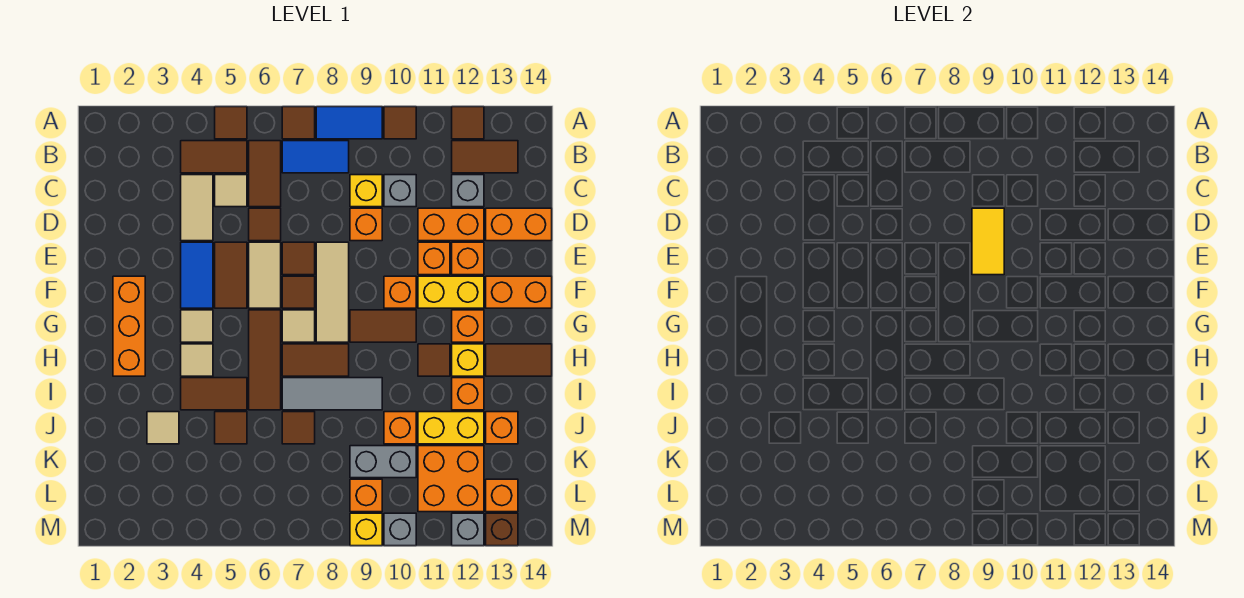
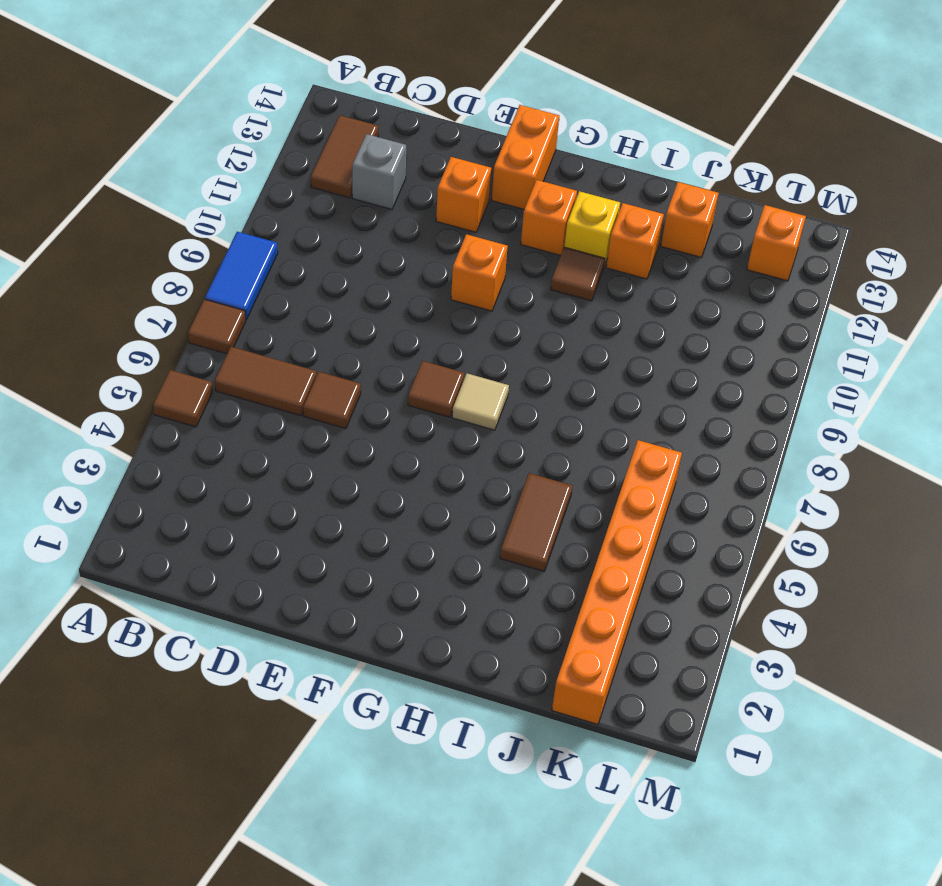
orange brick K1:K6 level 1 -> none
none -> brown tile A10 level 1
none -> brown tile A12 level 1
none -> brown tile B4:B5 level 1
none -> blue tile B7:B8 level 1

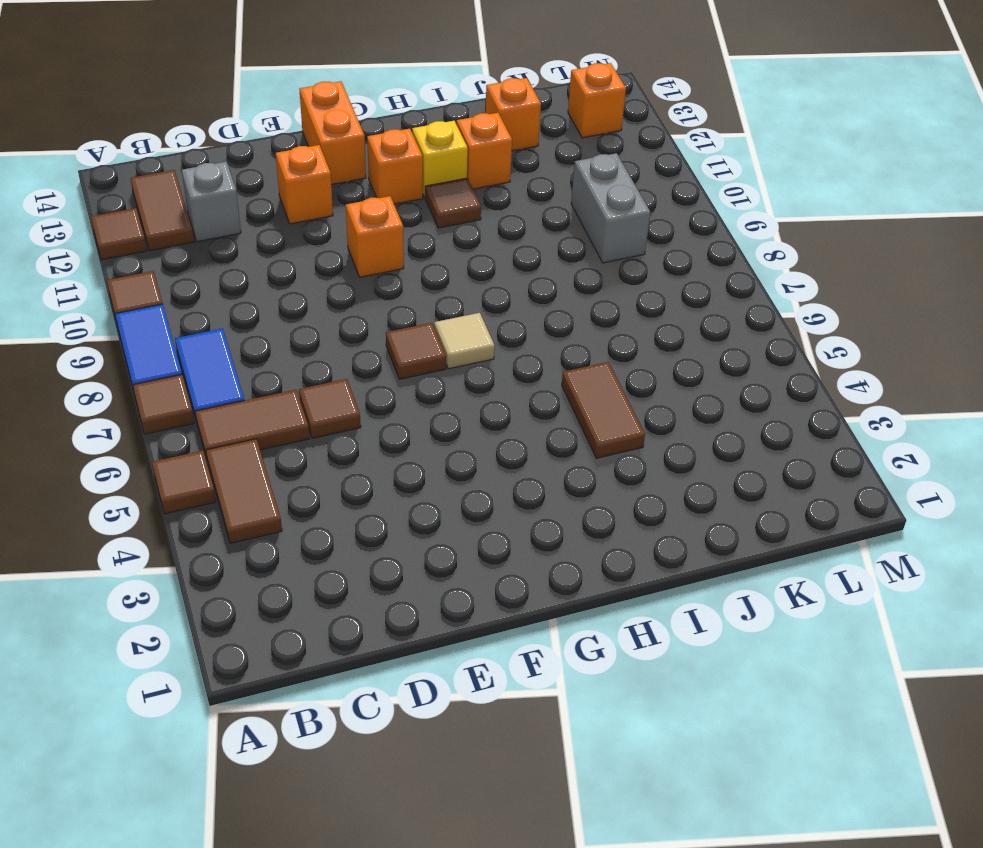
none -> tan tile C4:D4 level 1
none -> tan tile C5 level 1
none -> yellow brick C9 level 1
none -> grey brick C10 level 1

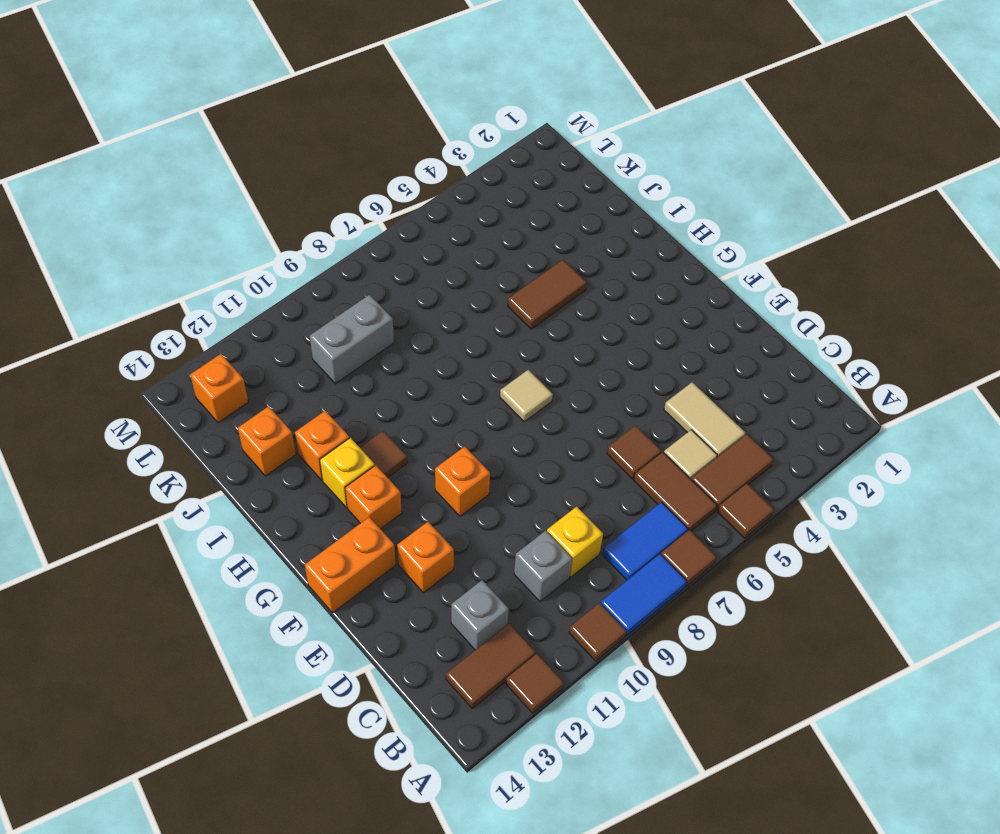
none -> orange brick D9 level 1
none -> orange brick D11:D12 level 1
none -> orange brick D13:D14 level 1
none -> blue tile E4:F4 level 1

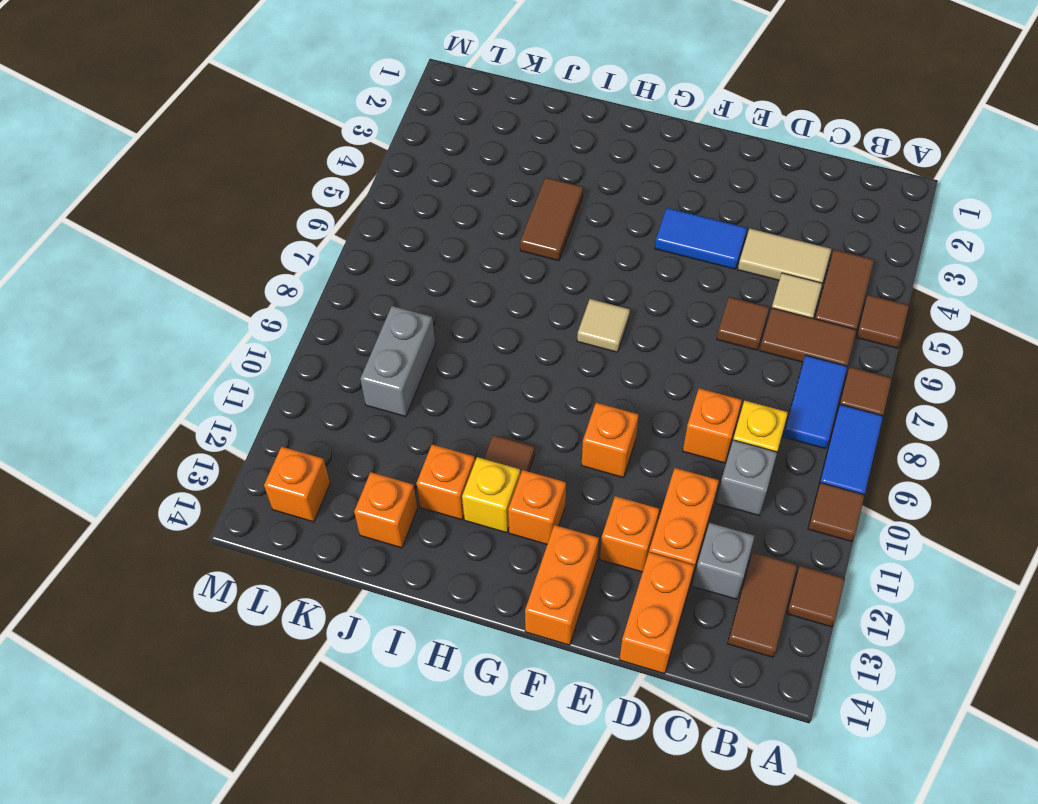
none -> brown tile E5:F5 level 1
none -> tan tile E6:F6 level 1
none -> brown tile E7 level 1
none -> tan tile E8:G8 level 1

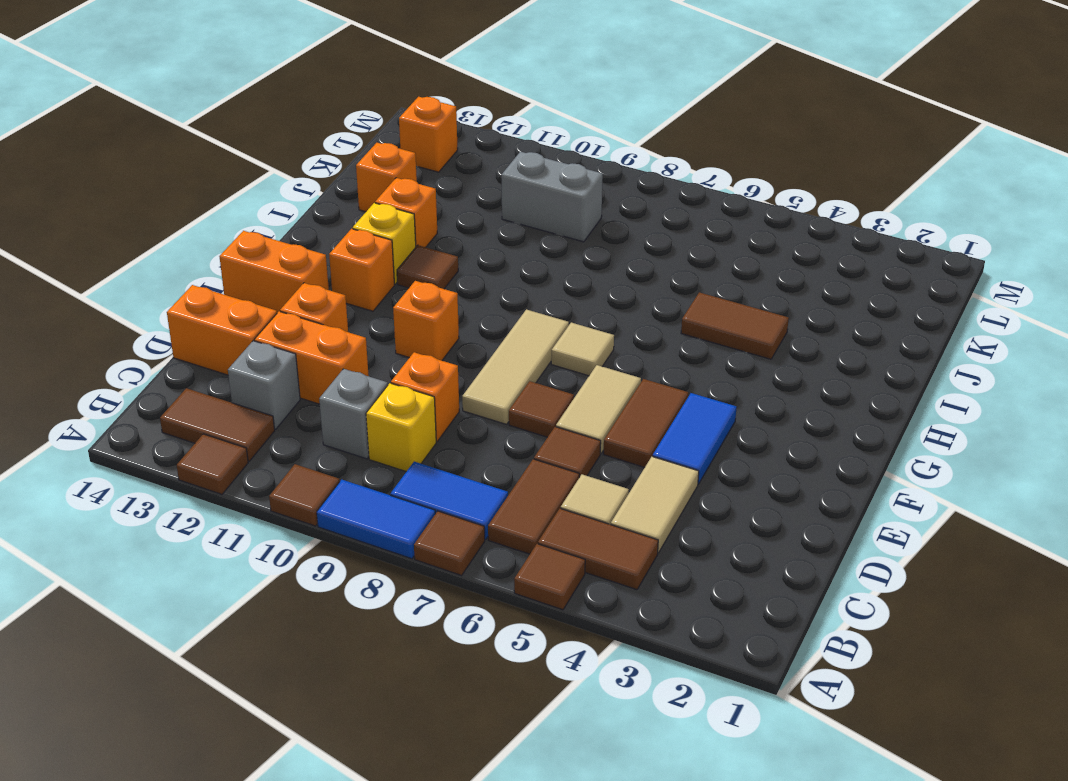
none -> orange brick E11 level 1
none -> orange brick F2:H2 level 1
none -> brown tile F7 level 1
none -> yellow brick F11:F12 level 1

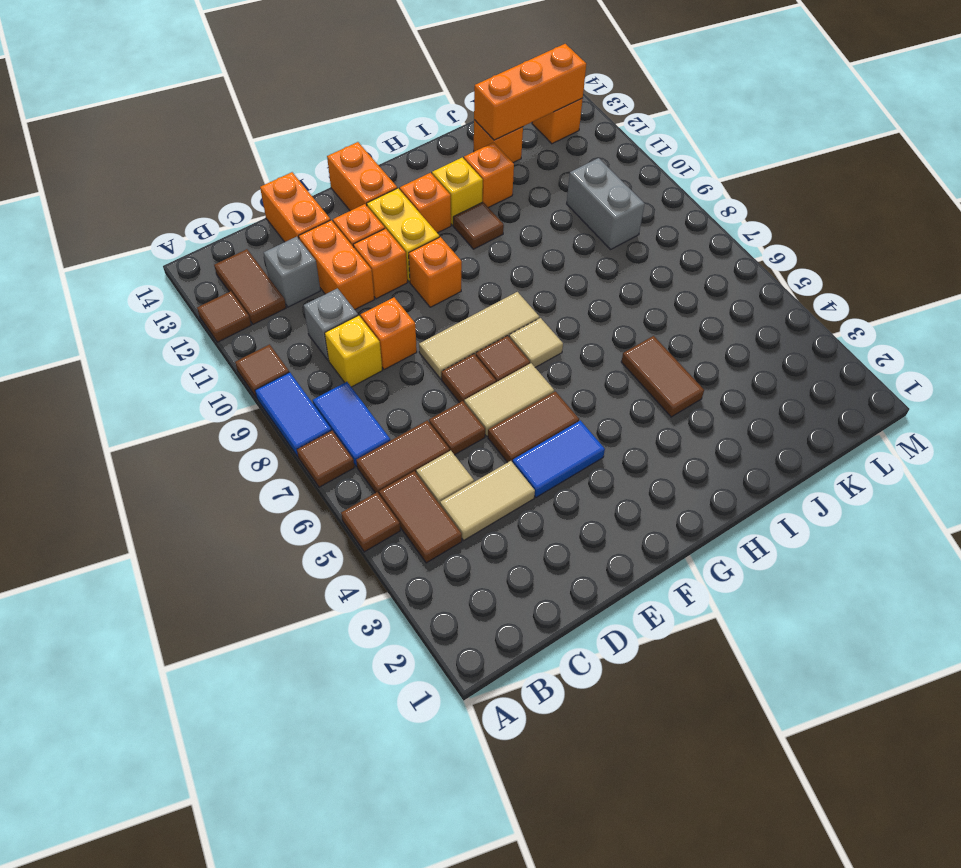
orange brick J13:L13 level 2 -> orange brick F2:H2 level 1
none -> tan tile G4 level 1
none -> brown tile G6:I6 level 1
none -> brown tile G9:G10 level 1
none -> tan tile H4 level 1

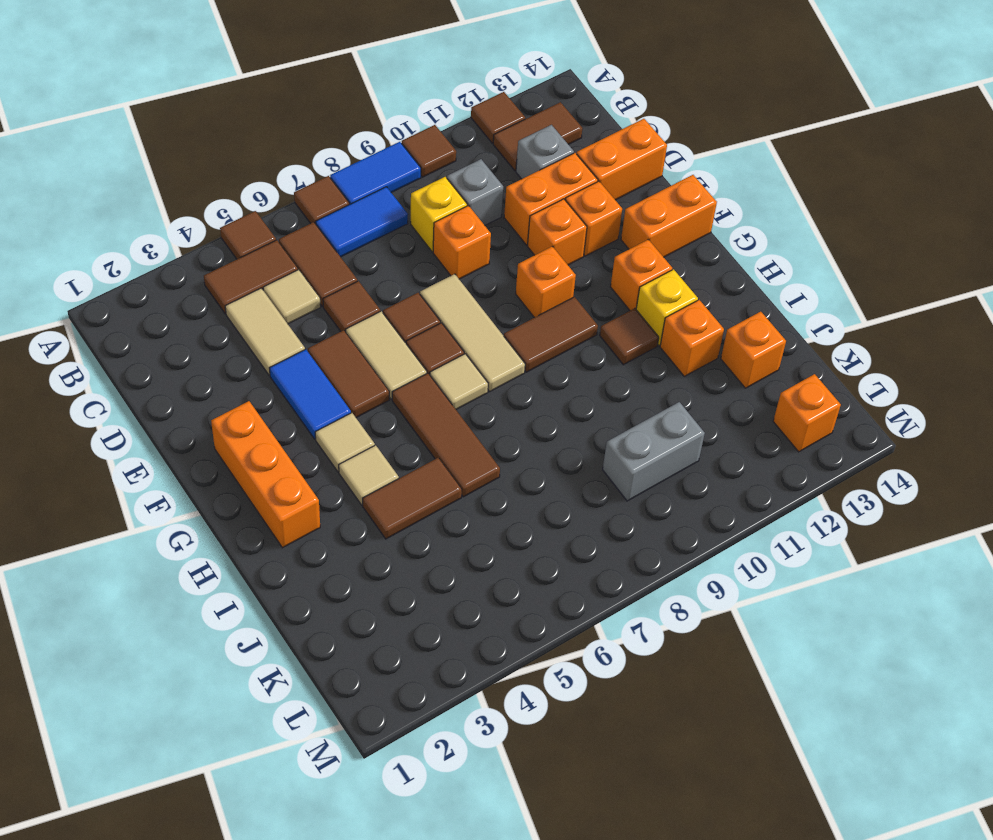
none -> yellow brick F11:F12 level 1
none -> brown tile H7:H8 level 1
none -> brown tile H13:H14 level 1
none -> grey tile I7:I9 level 1

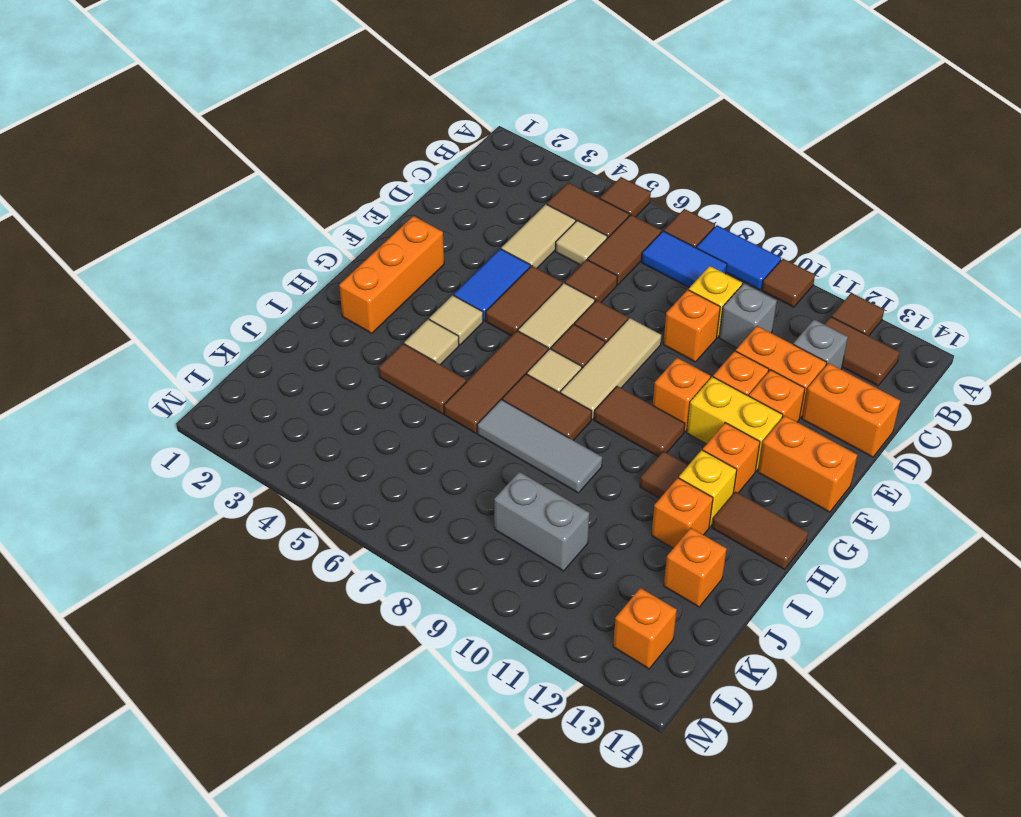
none -> tan tile J3 level 1
none -> brown tile J5 level 1
none -> brown tile J7 level 1
none -> orange brick J10 level 1

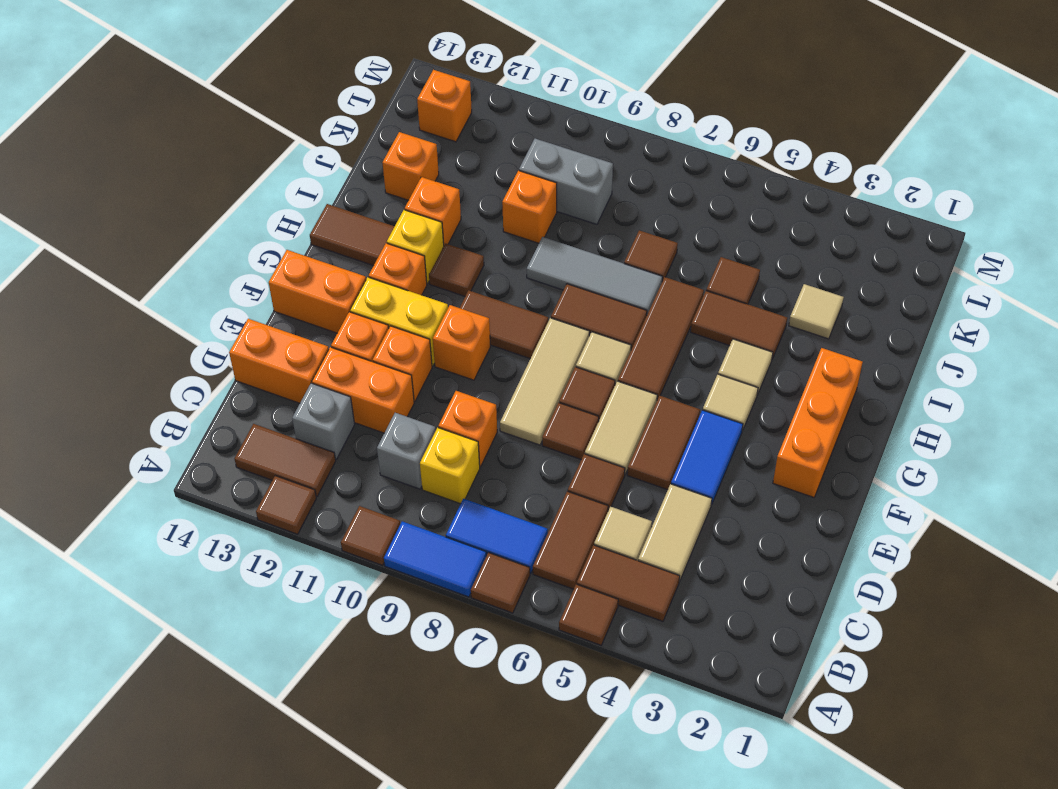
none -> yellow brick J11:J12 level 1
none -> orange brick K11:L12 level 1
none -> orange brick L9 level 1
none -> yellow brick M9 level 1

